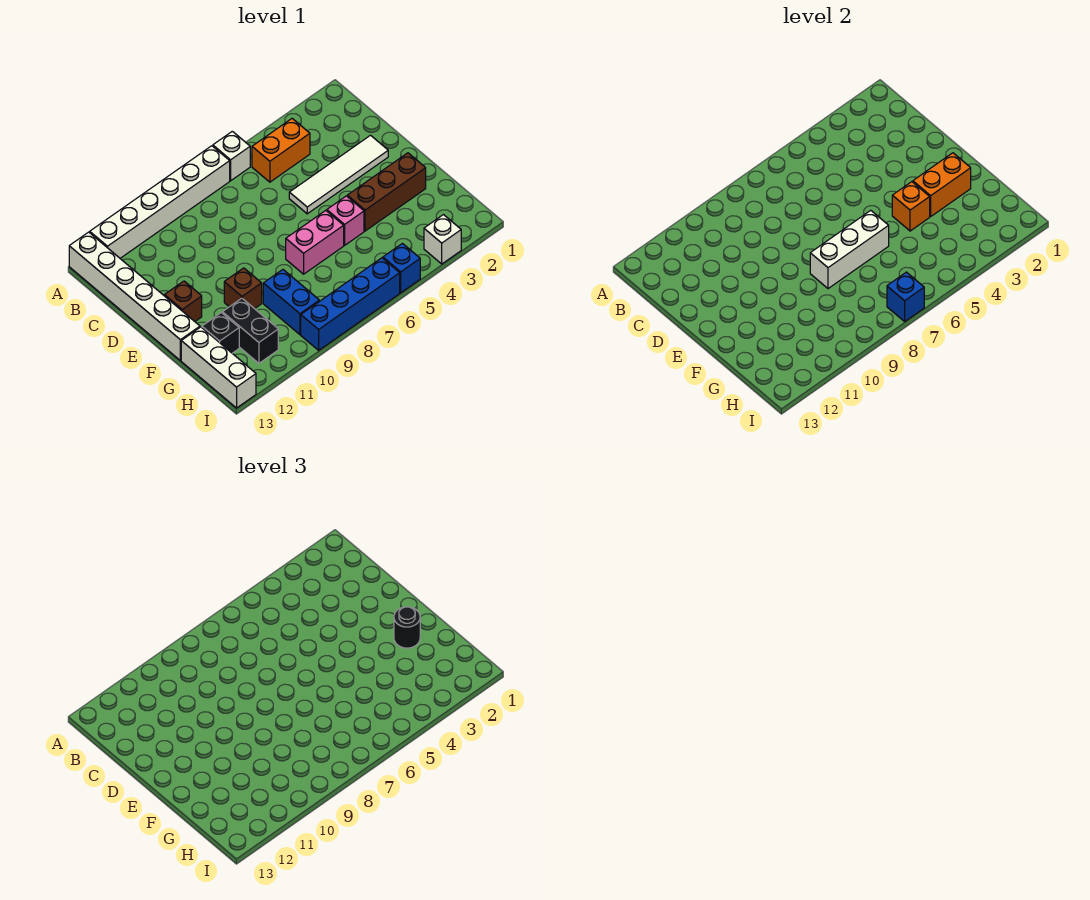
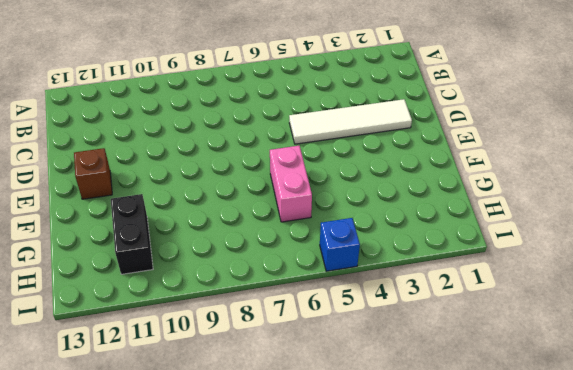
pink brick F6:G6 level 1 -> pink brick F6:F7 level 1
none -> white brick A6 level 1
none -> white brick A7:A12 level 1
none -> white brick A13:F13 level 1

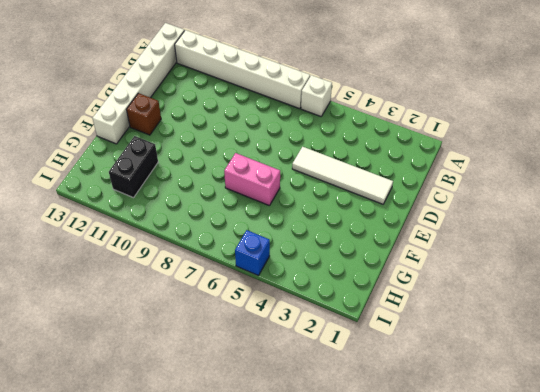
none -> orange brick B4:B5 level 1
none -> brown brick F2:F4 level 1
none -> pink brick F5 level 1

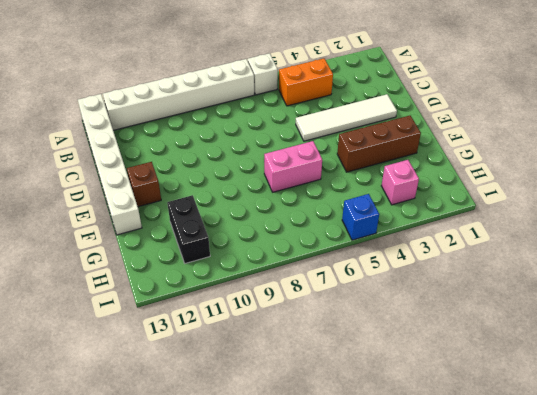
pink brick H3 level 1 -> pink brick F5 level 1
none -> brown brick F10 level 1
none -> blue brick G9:H9 level 1
none -> black brick G12 level 1

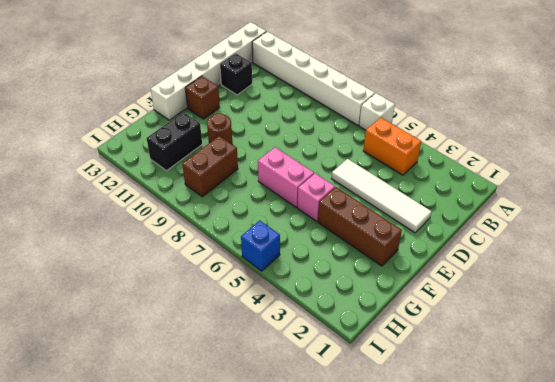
black brick C12 level 1 -> black brick G12 level 1
brown round brick F10 level 1 -> brown brick F10 level 1
brown brick G9:H9 level 1 -> blue brick G9:H9 level 1
none -> white brick G13:I13 level 1
none -> white brick I3 level 1
none -> blue brick I6:I9 level 1

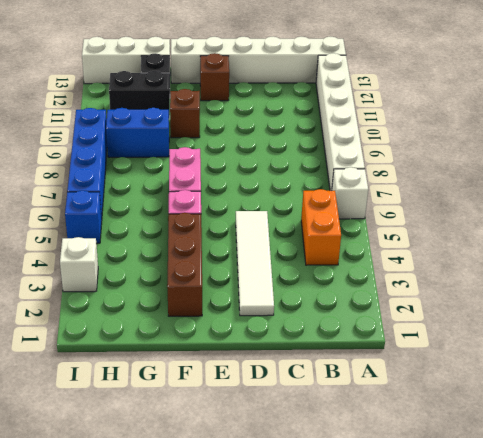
none -> orange brick F2:F3 level 2
none -> orange brick F4 level 2
none -> white brick F6:F8 level 2

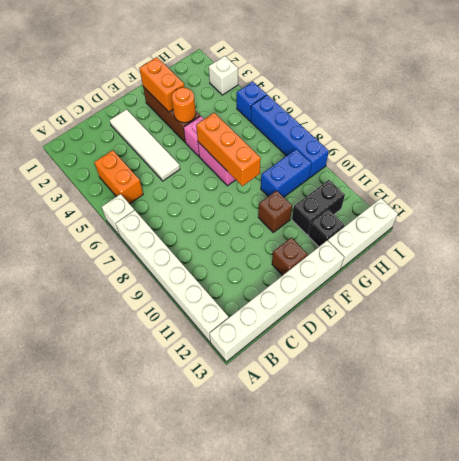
orange round brick F4 level 2 -> orange brick F4 level 2
orange brick F6:F8 level 2 -> white brick F6:F8 level 2
none -> blue brick I7 level 2
none -> black round brick F2 level 3

